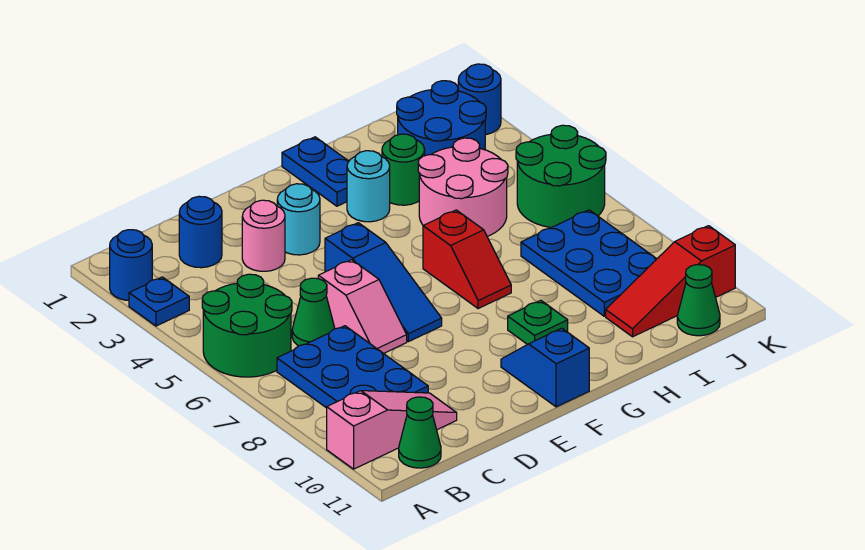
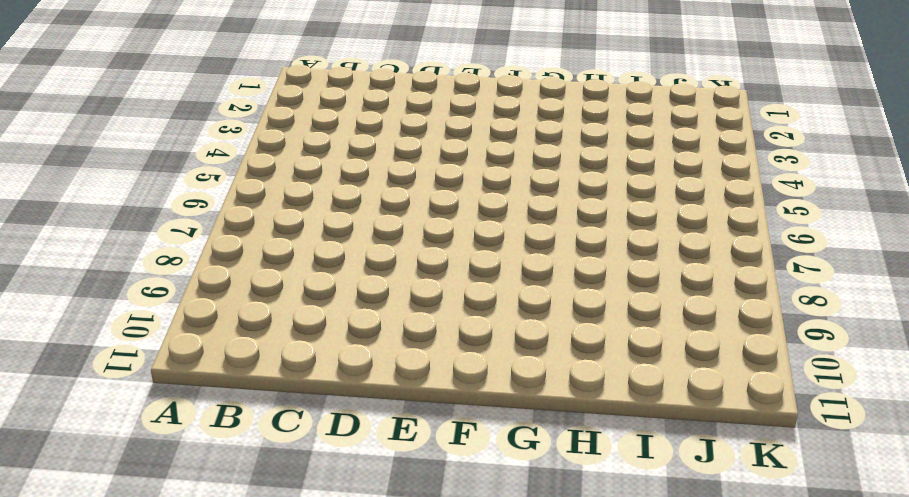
none -> blue round brick A2 level 1
none -> blue plate A3 level 1
none -> green round brick A5:B6 level 1

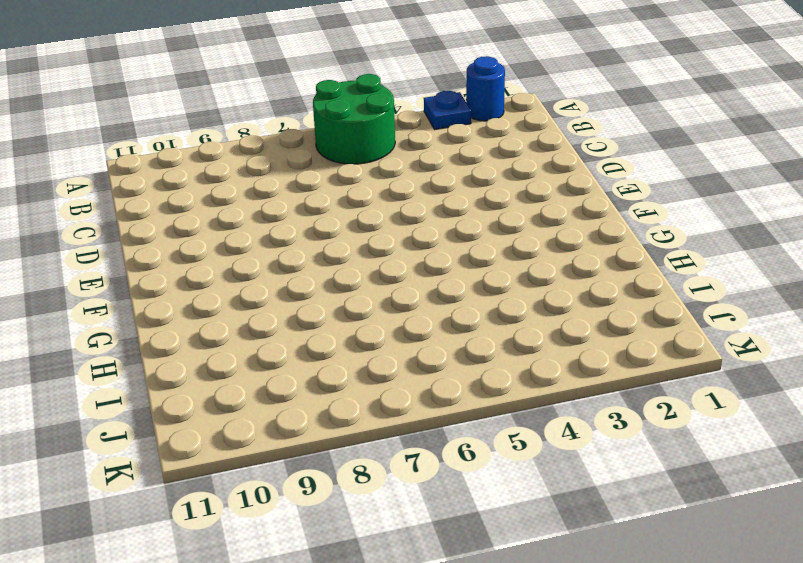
none -> pink slope A10:C10 level 1 top A
none -> blue plate B7:C9 level 1
none -> green cone B11 level 1

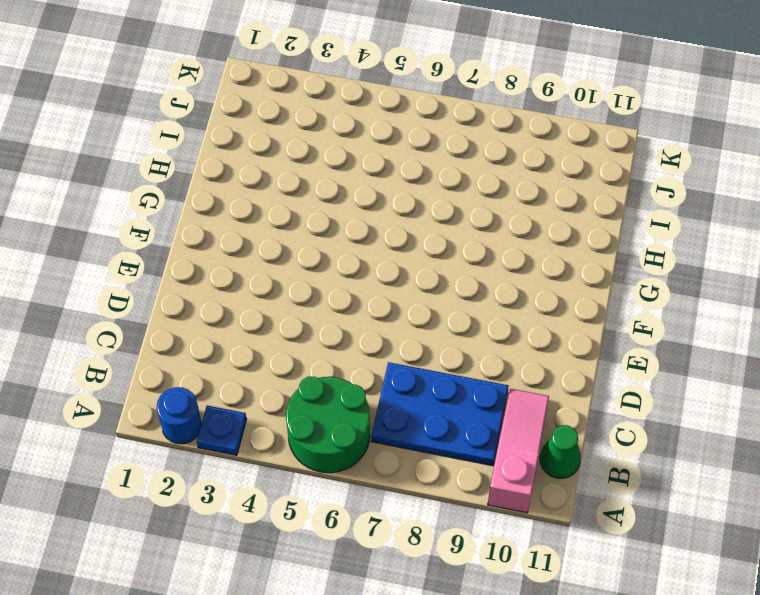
none -> blue round brick C2 level 1
none -> green cone C6 level 1
none -> pink round brick D3 level 1

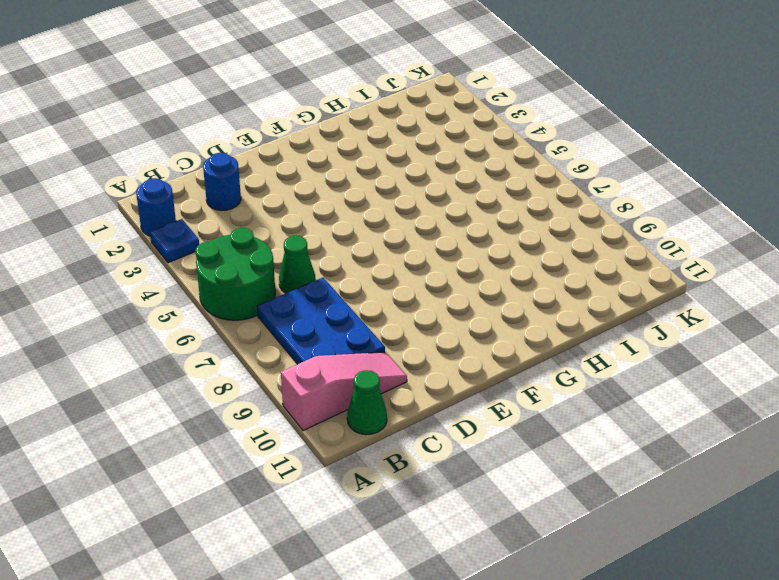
none -> pink round brick D3 level 1
none -> pink slope D6:D7 level 1 top 6
none -> cyan round brick E3 level 1

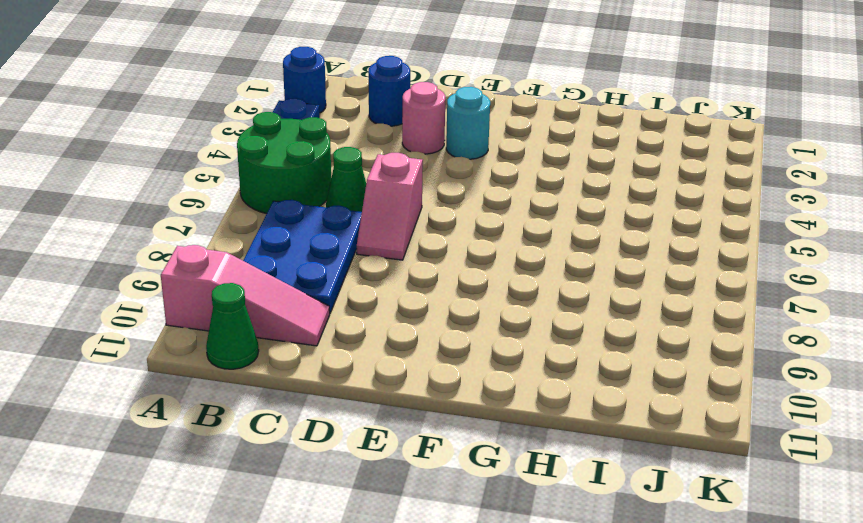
none -> blue slope E5:E7 level 1 top 5
none -> blue slope F10:F11 level 1 top 11
none -> blue plate G1:G2 level 1

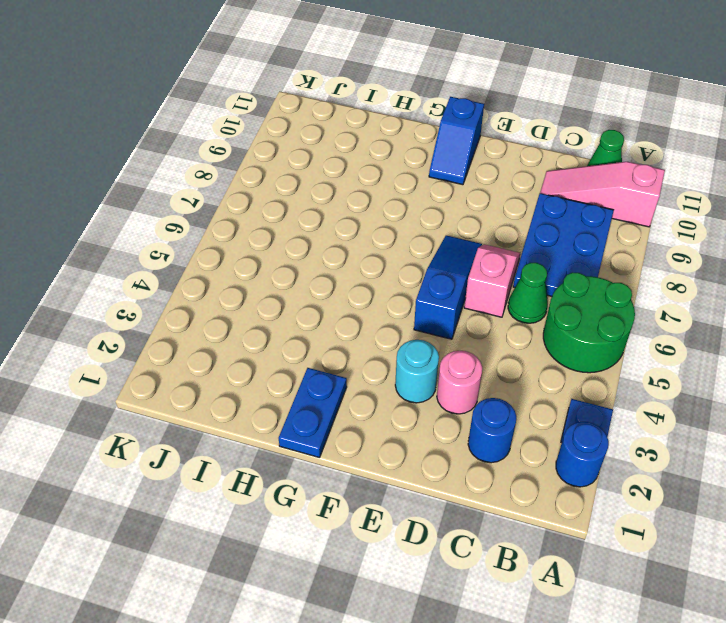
none -> cyan round brick G3 level 1
none -> red slope G6:G7 level 1 top 6
none -> green plate G9 level 1

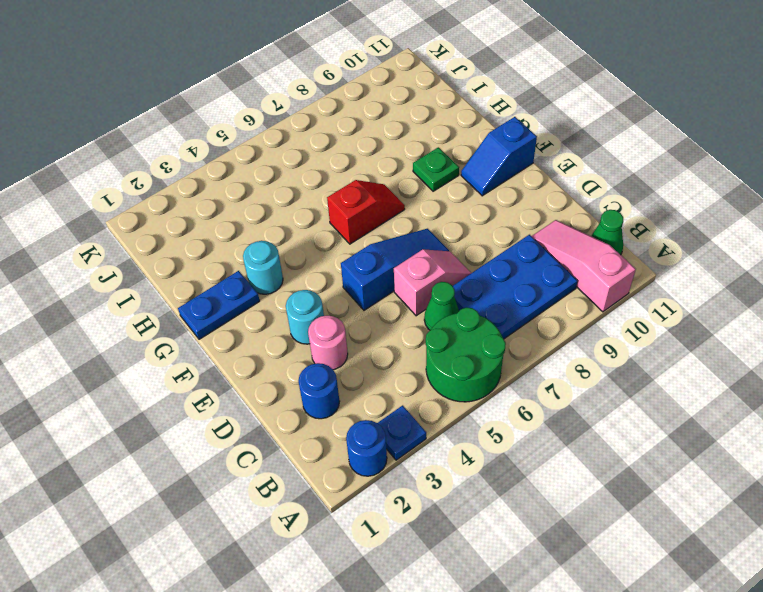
none -> green round brick H3 level 1
none -> pink round brick H4:I5 level 1
none -> blue round brick I2:J3 level 1

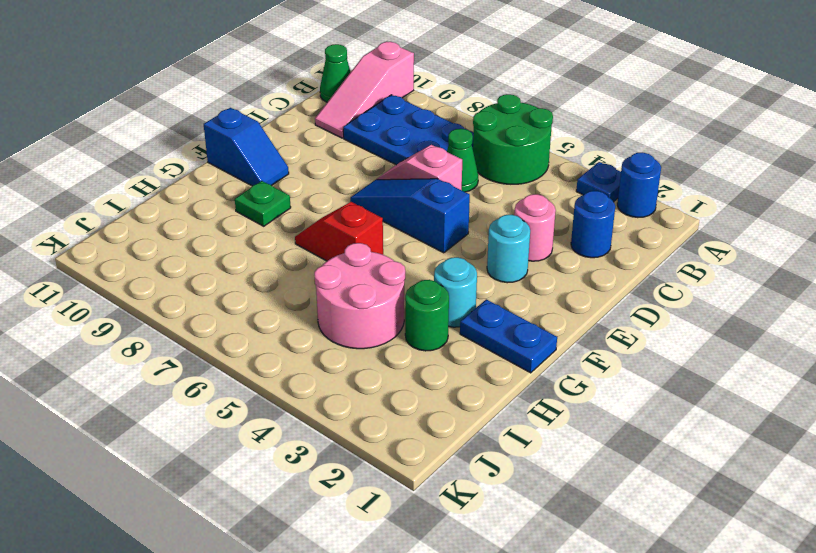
none -> blue round brick I2:J3 level 1
none -> blue plate I7:J9 level 1
none -> red slope I10:K10 level 1 top K

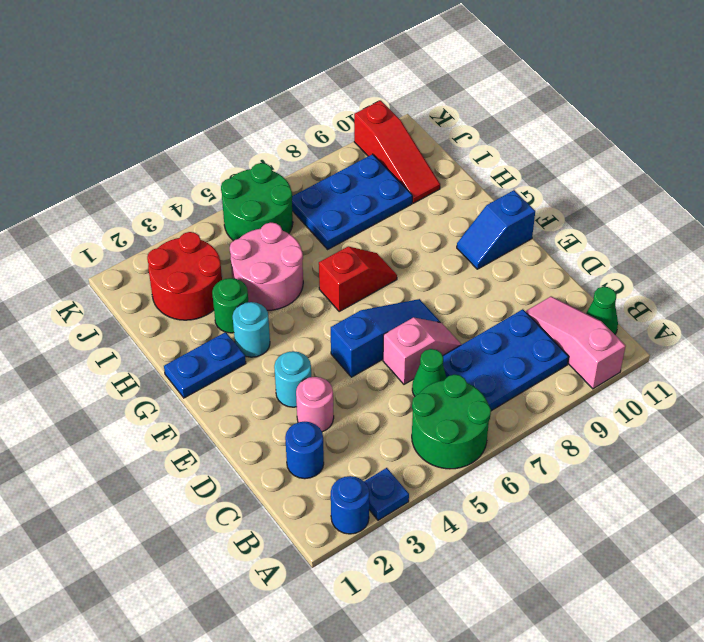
red round brick I2:J3 level 1 -> blue round brick I2:J3 level 1
none -> green plate G9 level 1
none -> green cone J11 level 1
none -> blue round brick K2 level 1

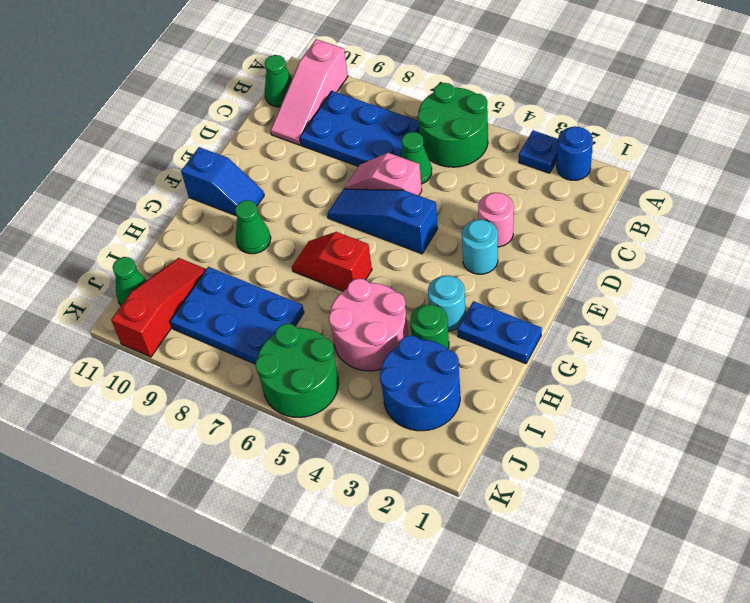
green cone G9 level 1 -> green plate G9 level 1
none -> blue round brick C2 level 1
none -> blue round brick K2 level 1

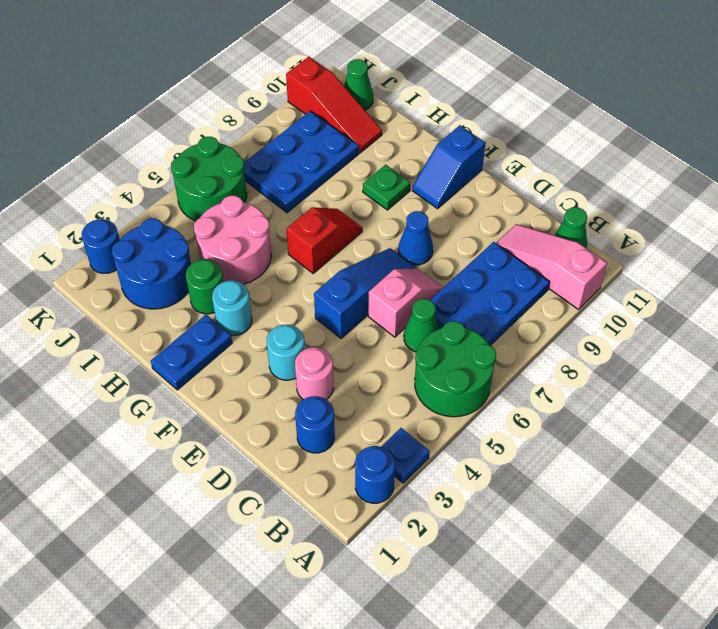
blue cone E8 level 1 -> none

